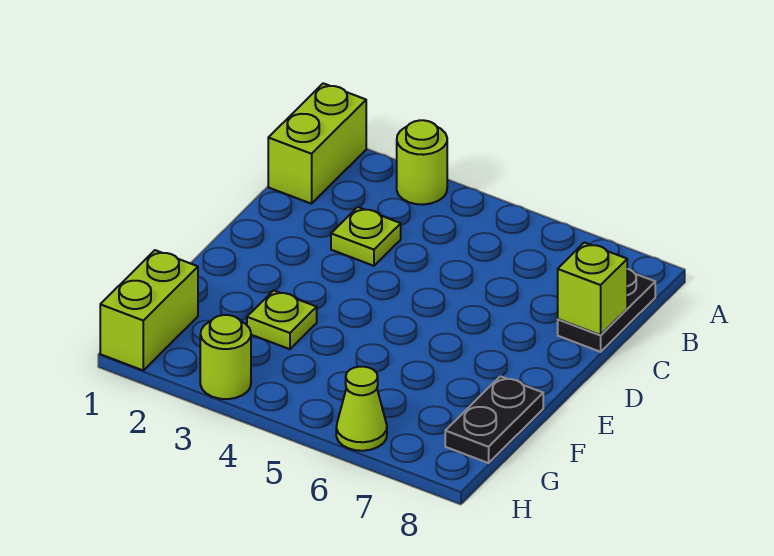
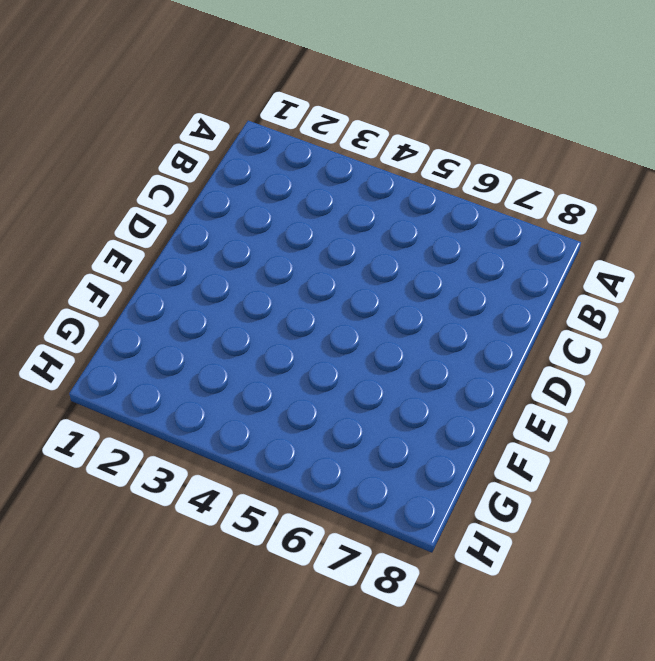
none -> lime brick A1:B1 level 1
none -> lime round brick A3 level 1

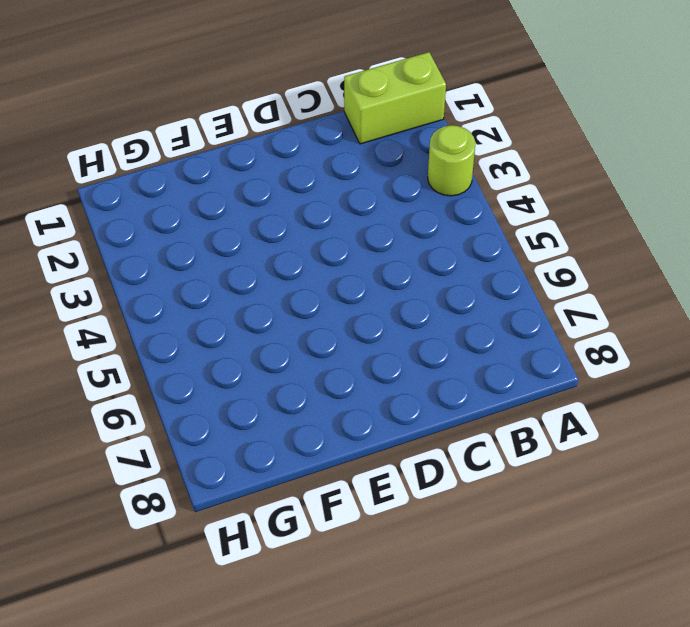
none -> black plate B8:C8 level 1
none -> lime plate C3 level 1

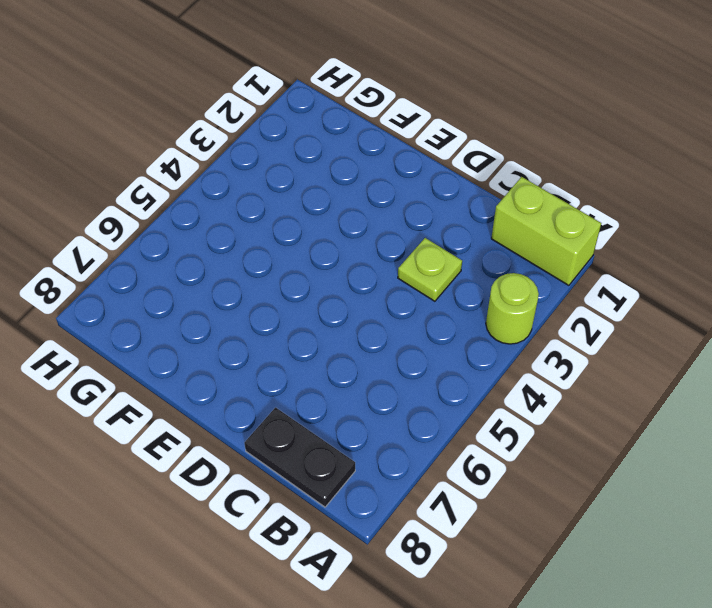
none -> lime plate F3 level 1
none -> black plate F8:G8 level 1

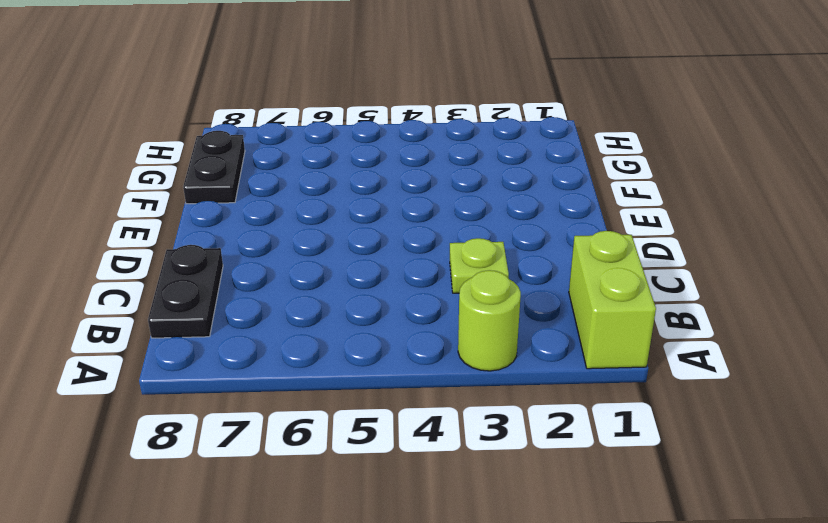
none -> lime plate F3 level 1
none -> lime brick G1:H1 level 1

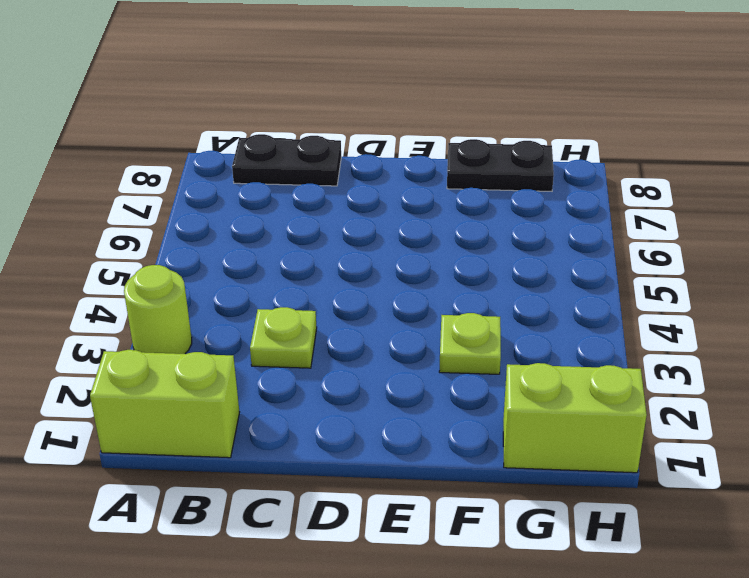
none -> lime round brick H3 level 1
none -> lime cone H6 level 1

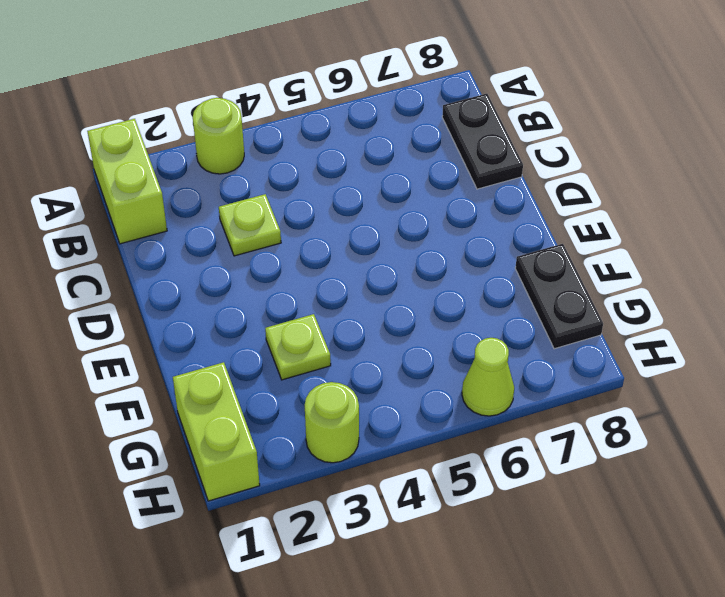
none -> lime brick C8 level 2

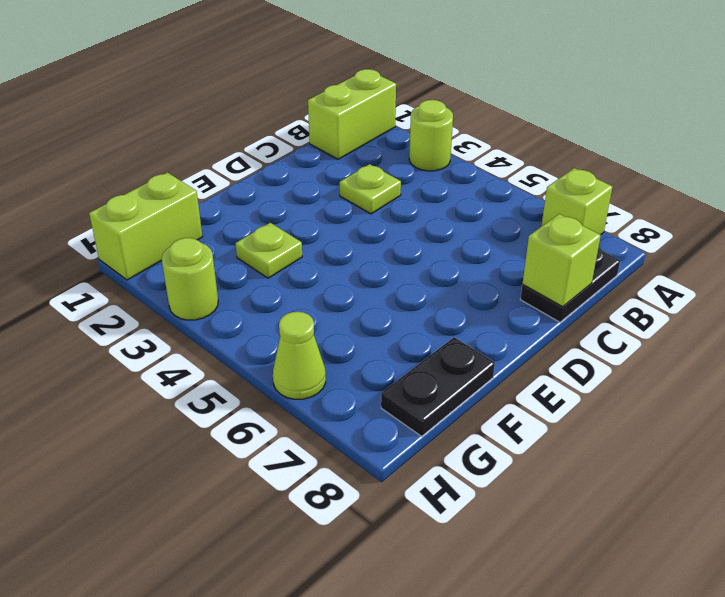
lime brick A7 level 1 -> none

